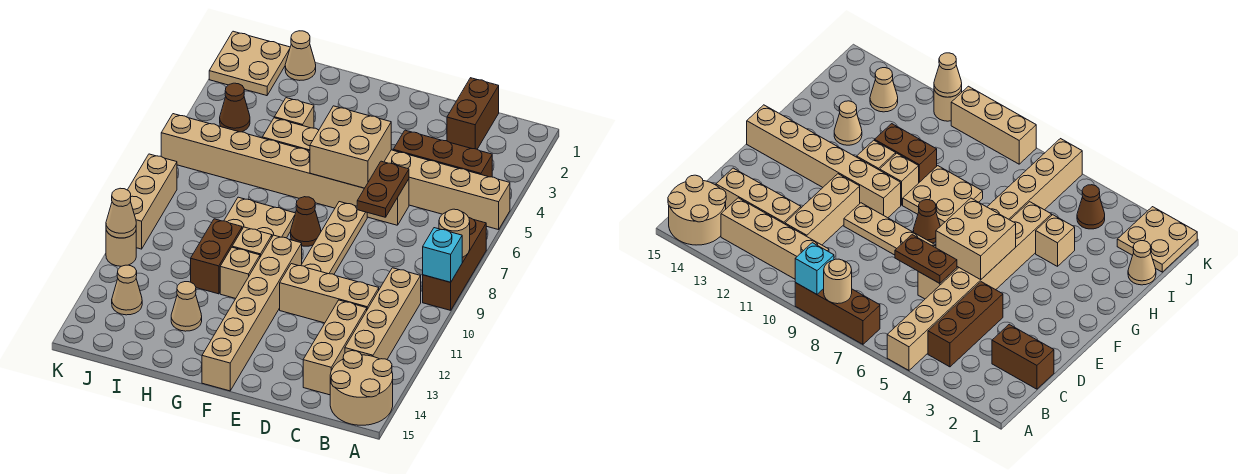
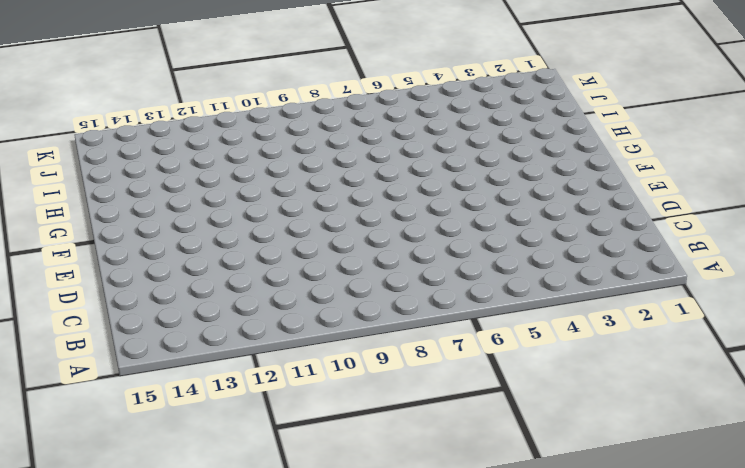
none -> tan brick A5:H5 level 1
none -> brown brick A7:A9 level 1
none -> tan round brick A14:B15 level 1

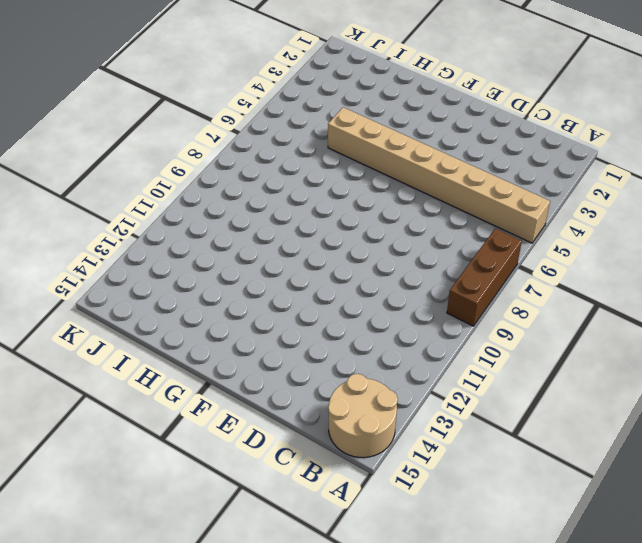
none -> brown brick B4:D4 level 1
none -> tan brick B10:B13 level 1
none -> brown brick C1:C2 level 1

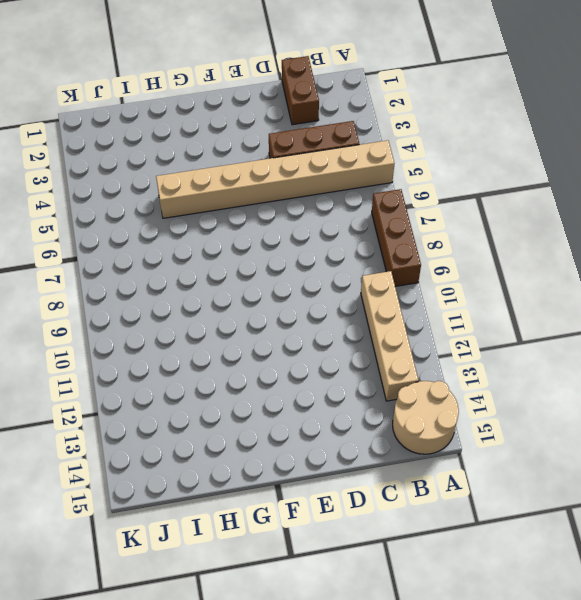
none -> tan brick C11:E11 level 1
none -> tan brick C12:C14 level 1
none -> tan brick D6:K6 level 1

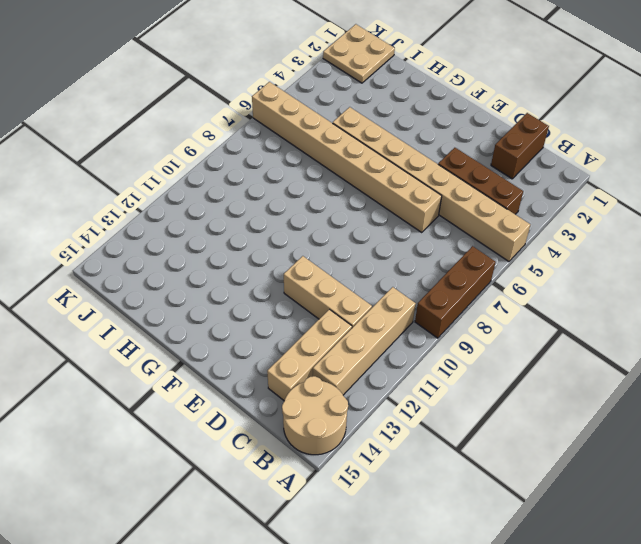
none -> tan plate E7:E10 level 1
none -> brown cone F8 level 1
none -> tan brick F10:F15 level 1

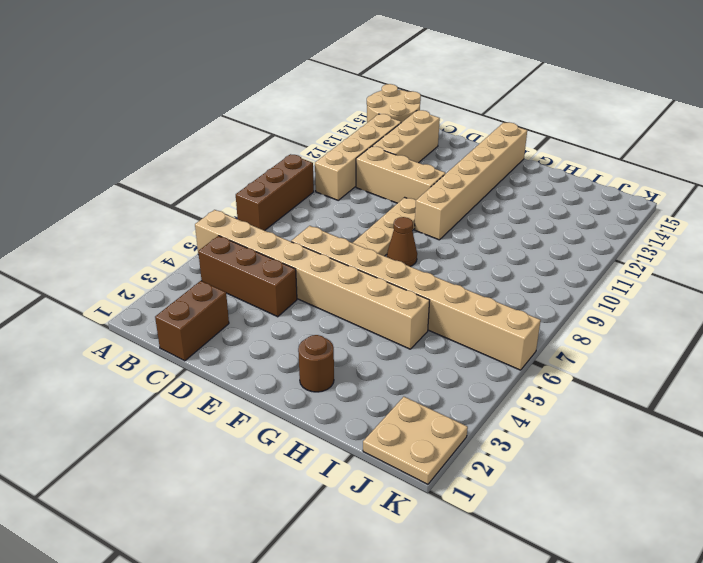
brown round brick G2 level 1 -> none
none -> tan plate G8:H9 level 1
none -> tan brick G10 level 1
none -> tan brick G11 level 1

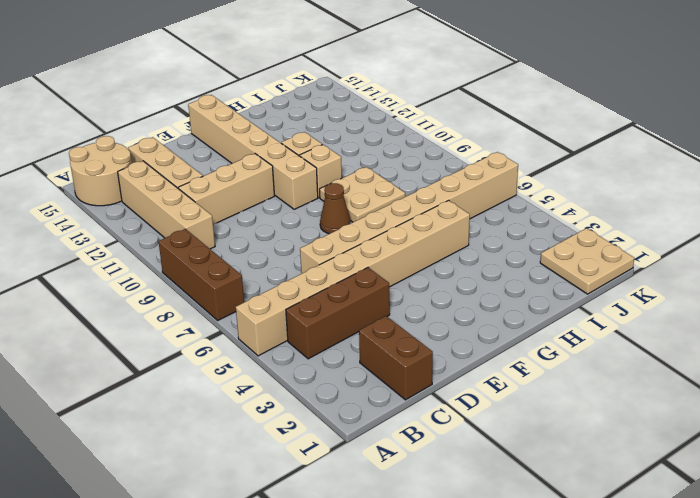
none -> tan plate E7:E10 level 1
none -> tan brick H4 level 1
none -> brown brick H10:H11 level 1

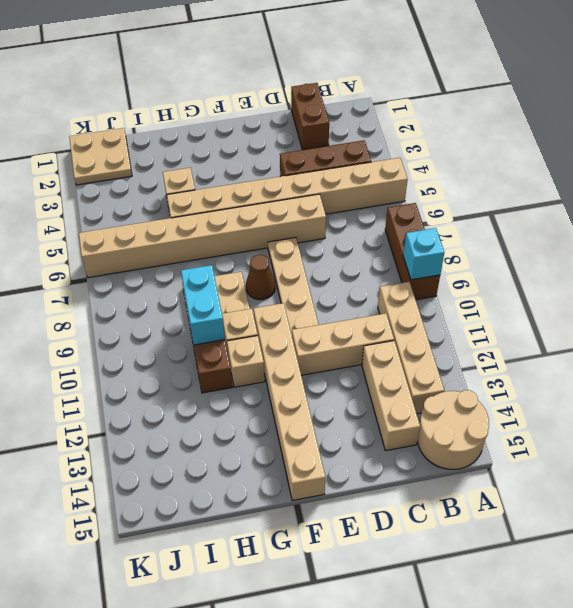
cyan brick H9:H10 level 2 -> none
none -> tan cone H13 level 1
none -> tan cone I1 level 1
none -> brown cone J4 level 1

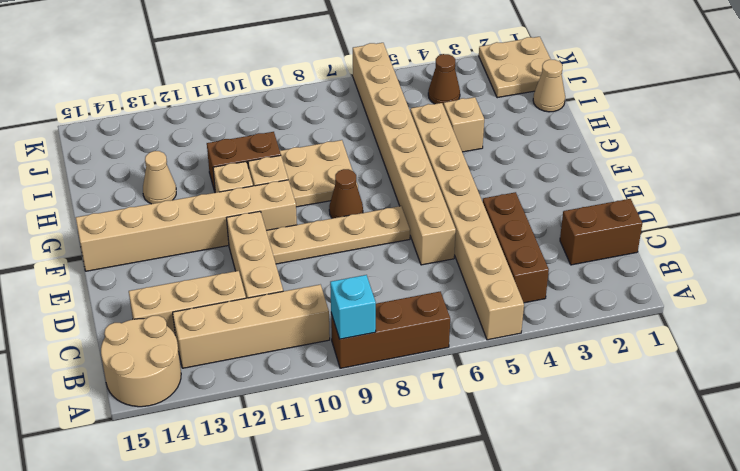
none -> tan cone J13 level 1
none -> tan brick K8:K10 level 1
none -> tan round brick K11 level 1

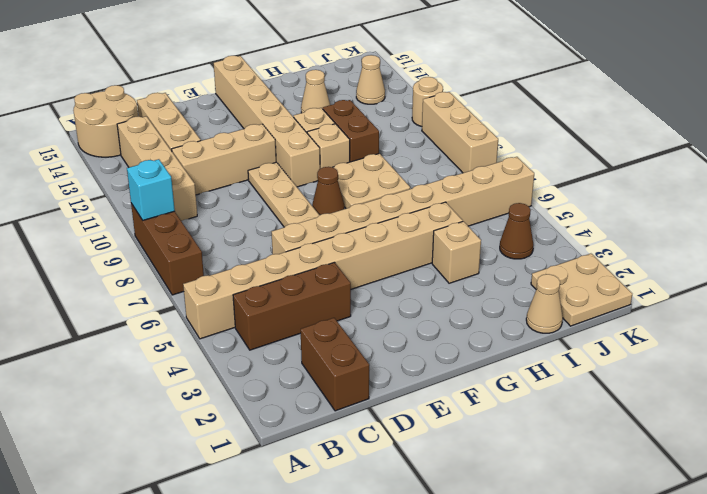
none -> tan round brick A8 level 2
none -> brown plate D6:D7 level 2
none -> tan brick E5:F6 level 2

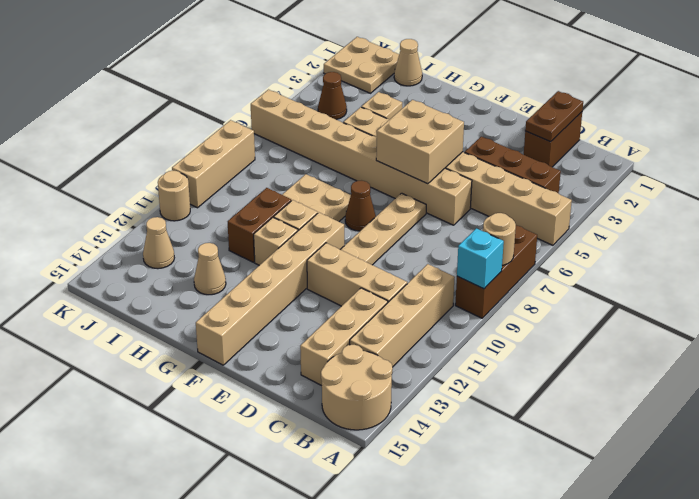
brown plate C1:C2 level 2 -> brown plate D6:D7 level 2
none -> tan cone K11 level 2

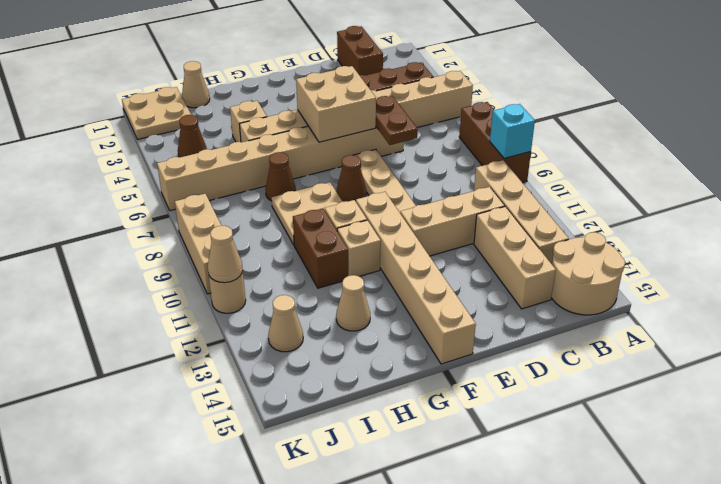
brown cone H7 level 1 -> none
none -> tan round brick A8 level 2

